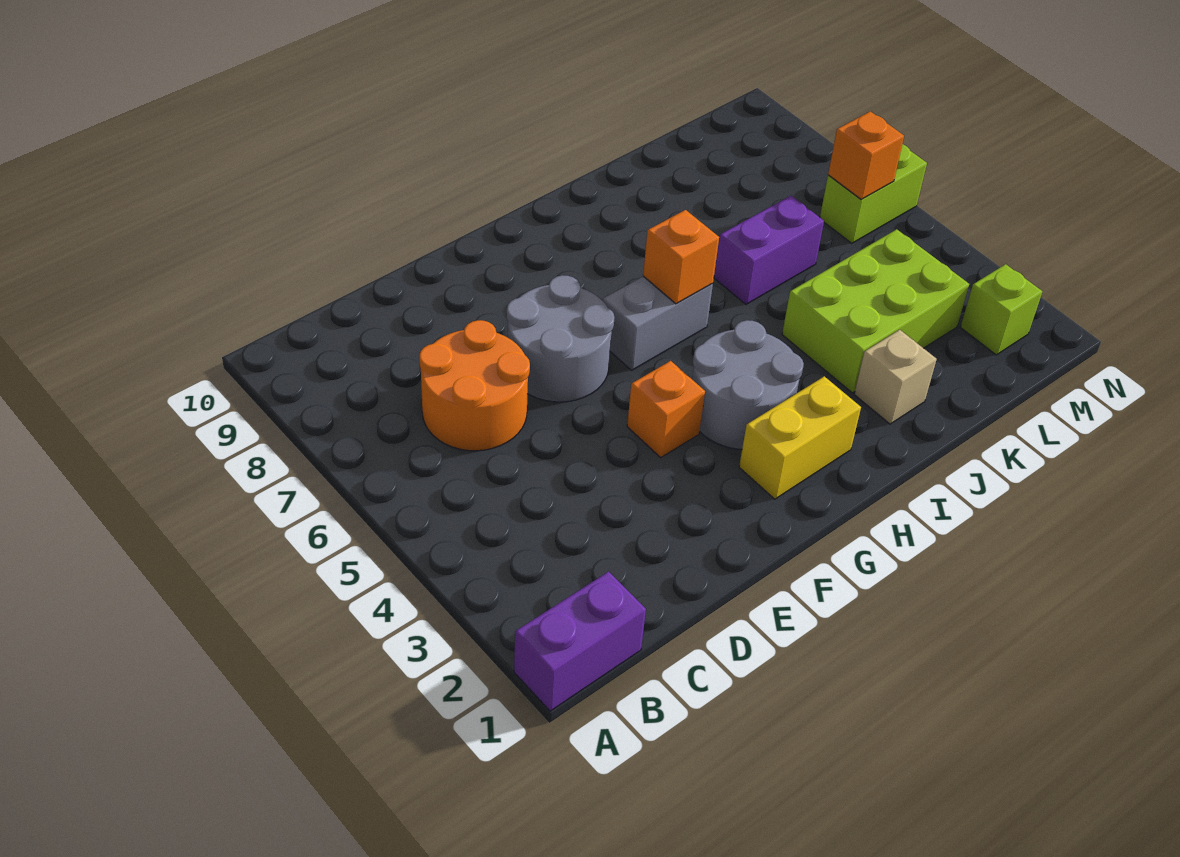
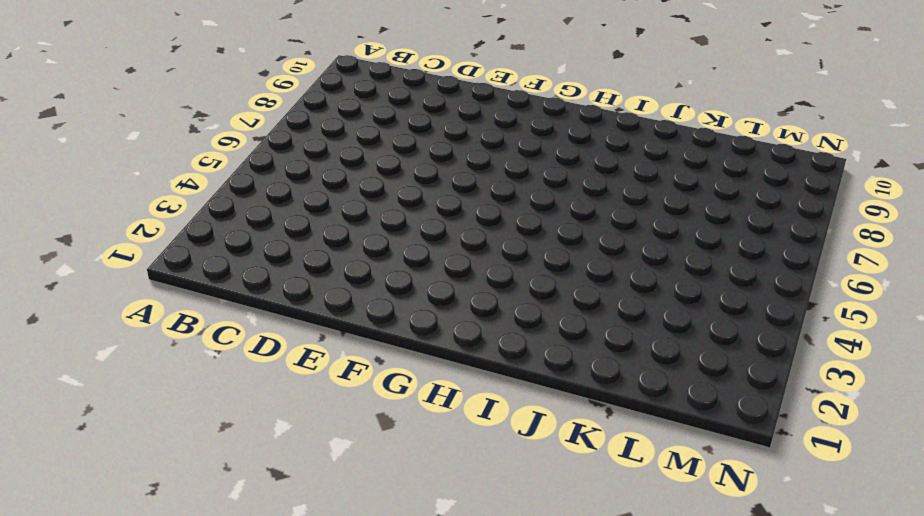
none -> purple brick A1:B1 level 1
none -> orange round brick C6:D7 level 1
none -> grey round brick E6:F7 level 1

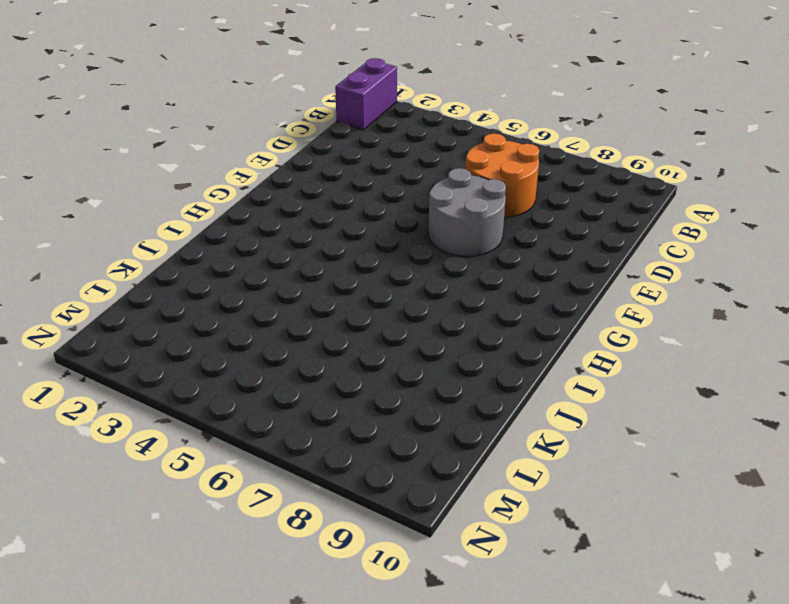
none -> orange brick F4 level 1
none -> yellow brick G2:H2 level 1
none -> grey round brick G3:H4 level 1

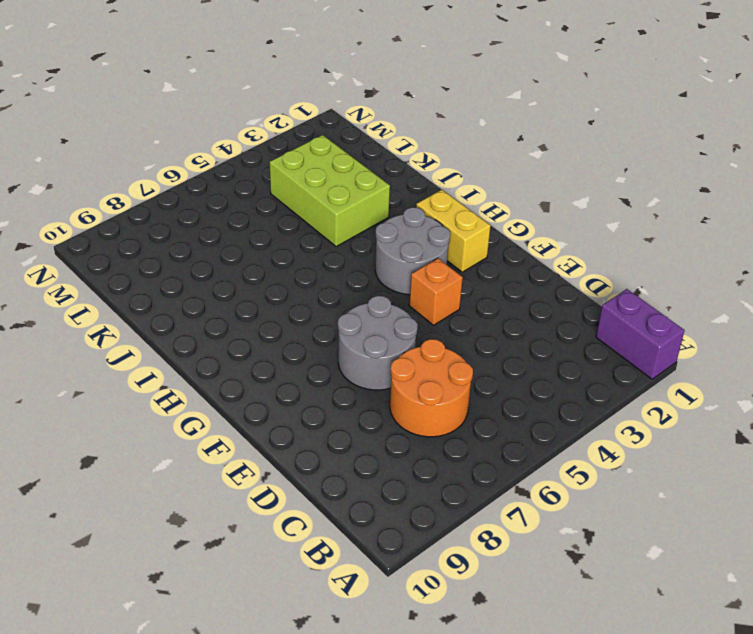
none -> grey brick G6:H6 level 1
none -> tan brick J2 level 1
none -> purple brick J6:K6 level 1

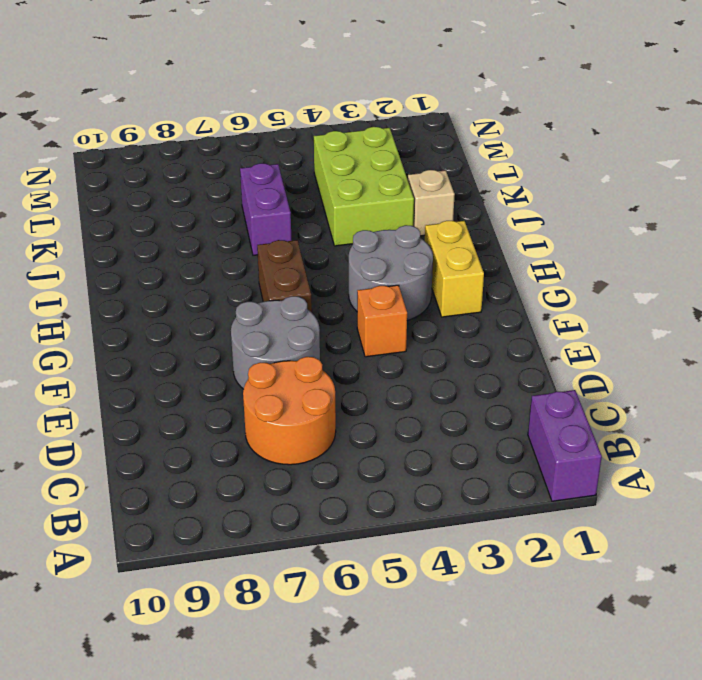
brown brick G6:H6 level 1 -> grey brick G6:H6 level 1
none -> lime brick M2 level 1
none -> lime brick M6:N6 level 1
none -> orange brick H6 level 2

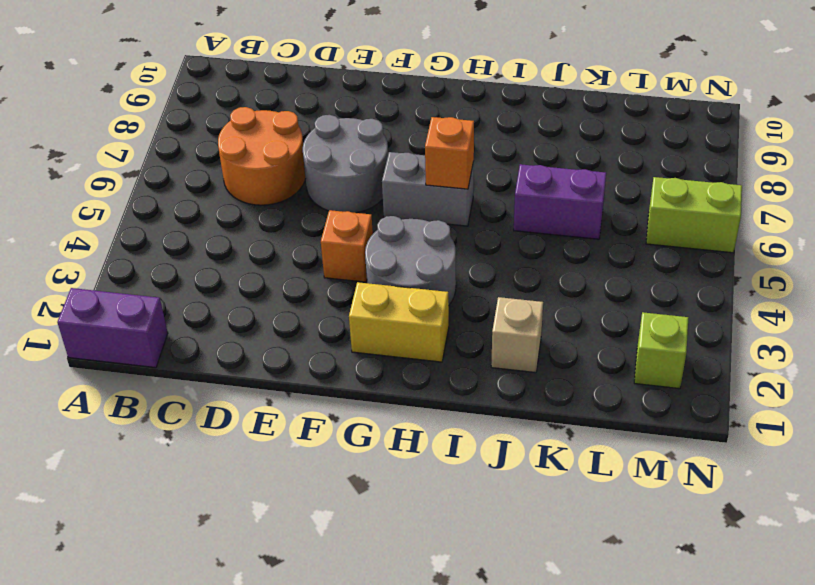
none -> lime brick J3:L4 level 1
none -> orange brick M6 level 2

